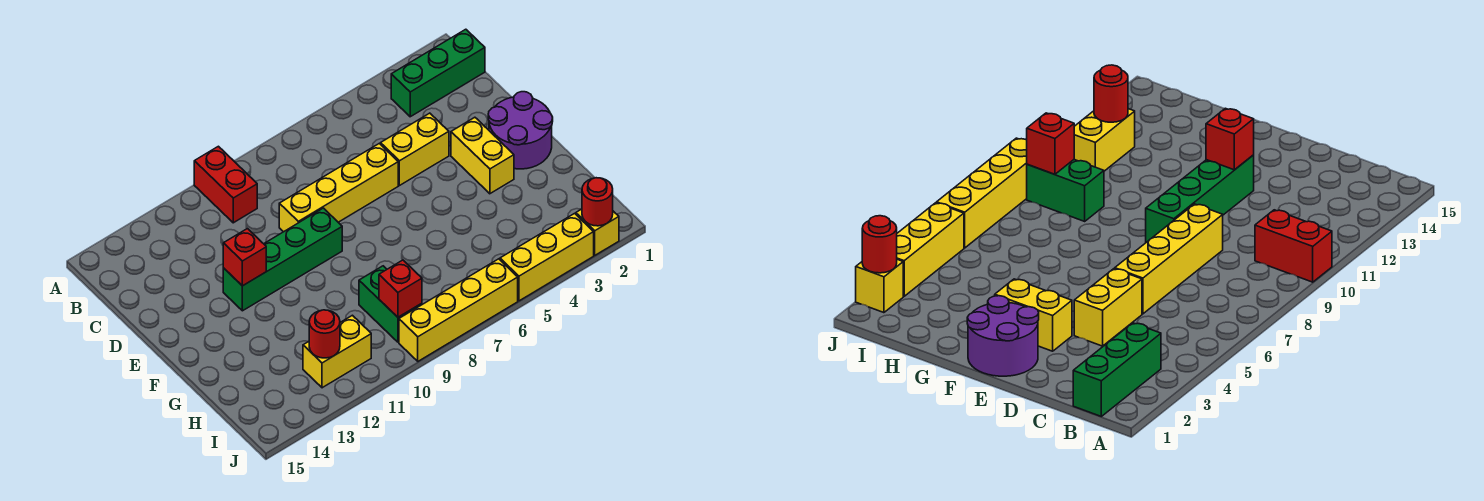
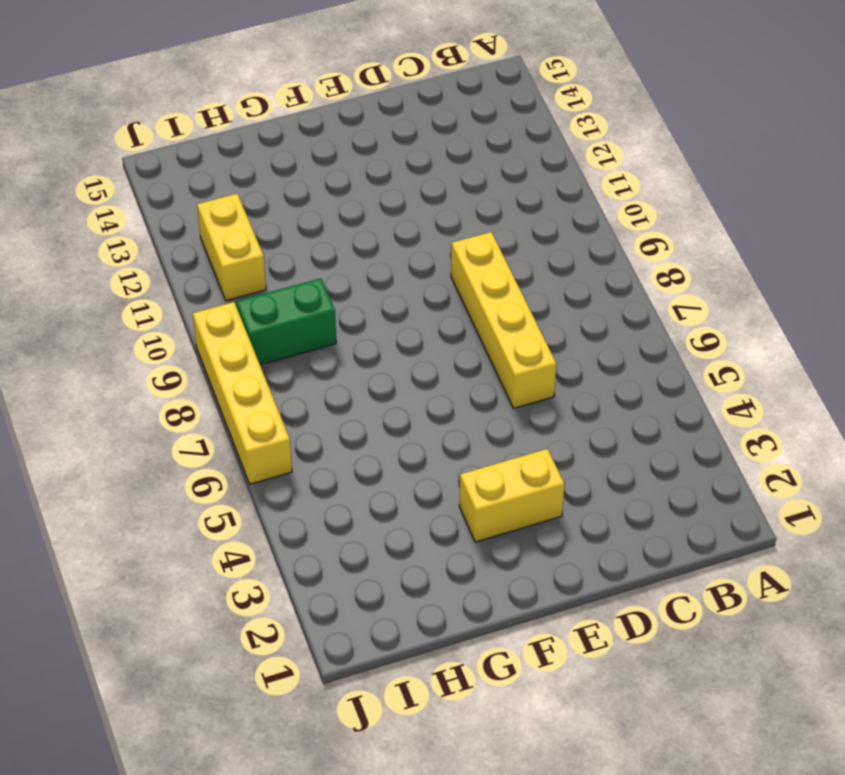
none -> red brick A10:B10 level 1
none -> green brick B1:B3 level 1
none -> yellow brick D4:D5 level 1

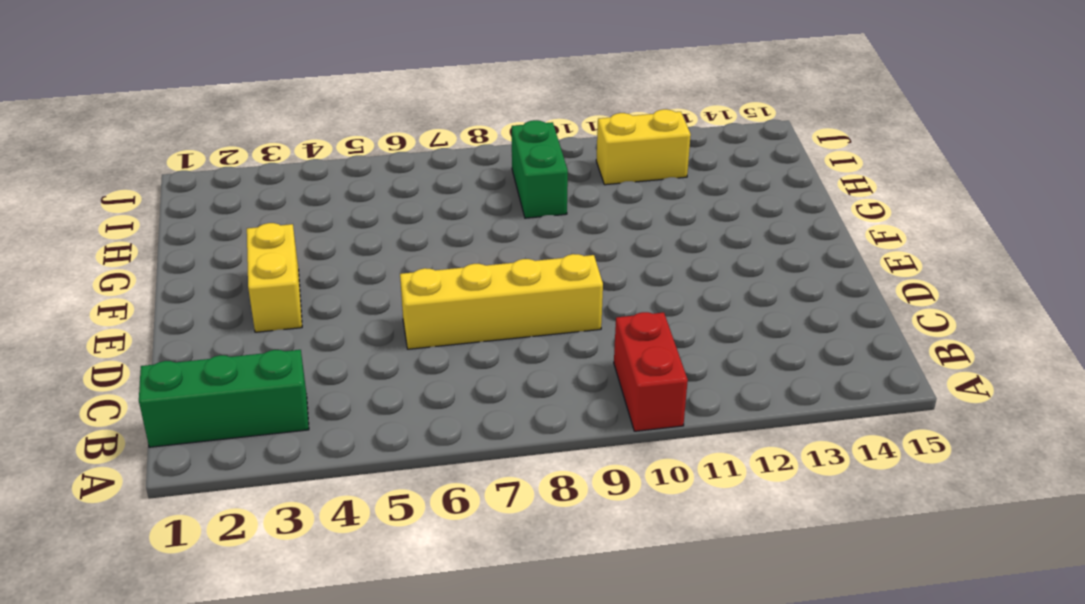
none -> yellow brick D4:D5 level 1
none -> purple round brick E1:F2 level 1
none -> green brick E9:E12 level 1

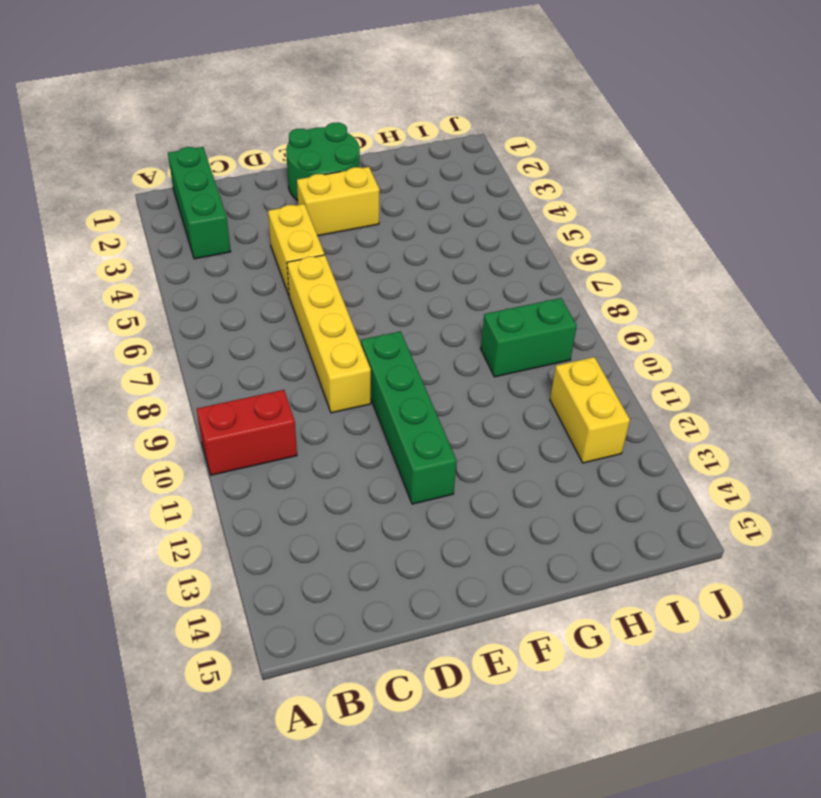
green round brick E1:F2 level 1 -> purple round brick E1:F2 level 1
none -> yellow brick J2 level 1
none -> yellow brick J3:J5 level 1
none -> yellow brick J6:J9 level 1

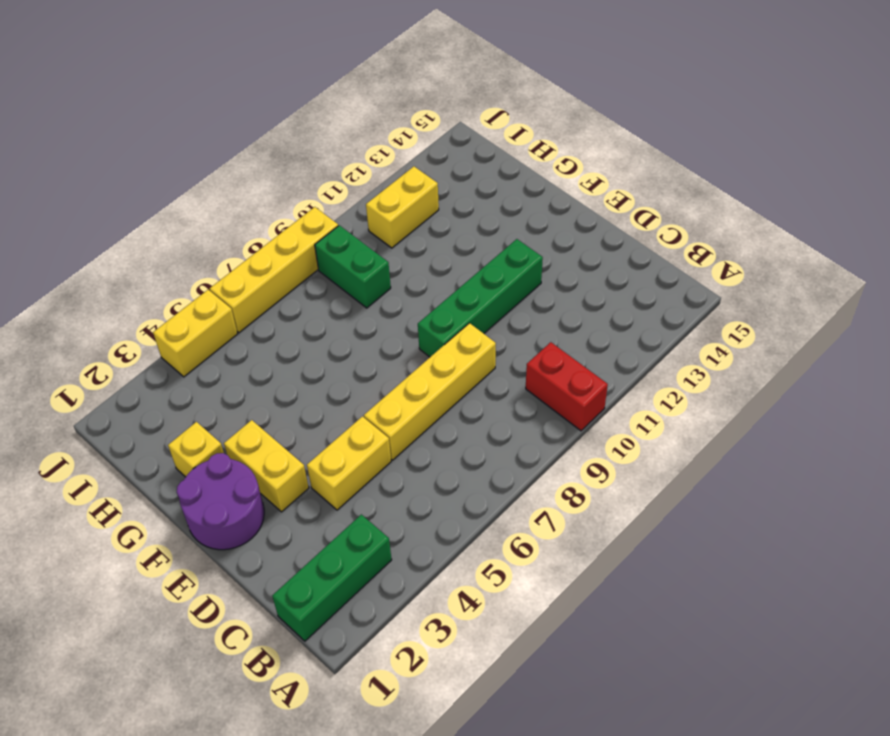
yellow brick G2 level 1 -> yellow brick J2 level 1
yellow brick J4:J5 level 1 -> yellow brick J3:J5 level 1
none -> red brick E12 level 2
none -> red brick I9 level 2
none -> red round brick I12 level 2

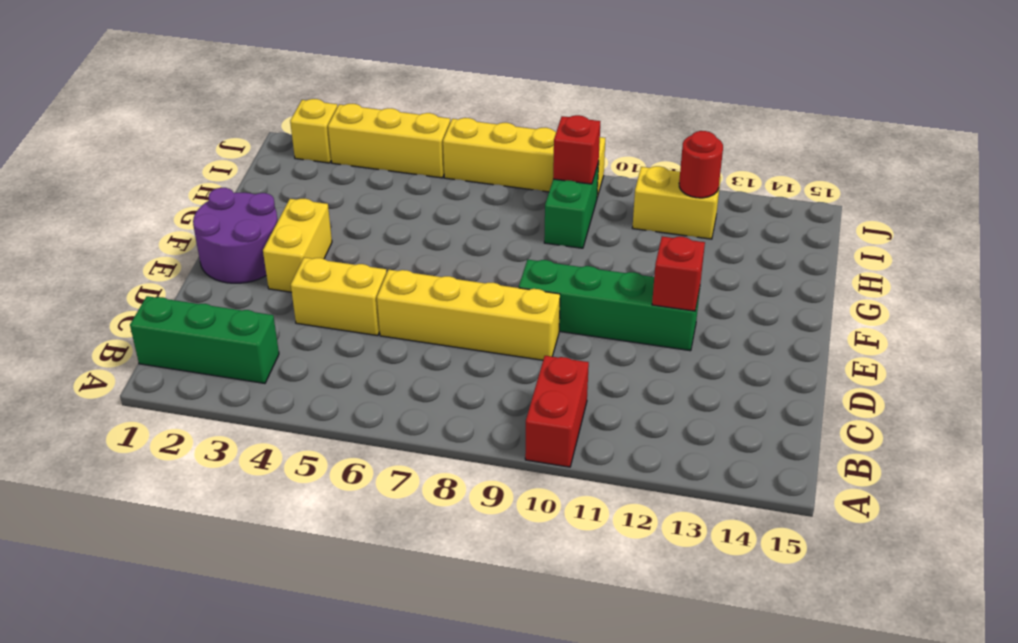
none -> red round brick J2 level 2

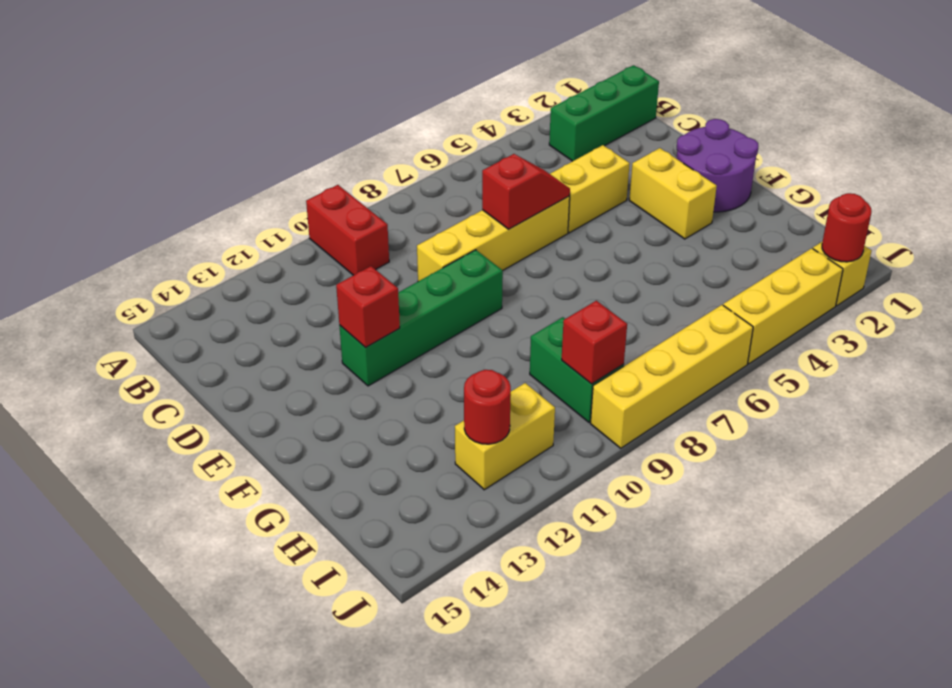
red slope D6:D7 level 2 top 7 -> none

